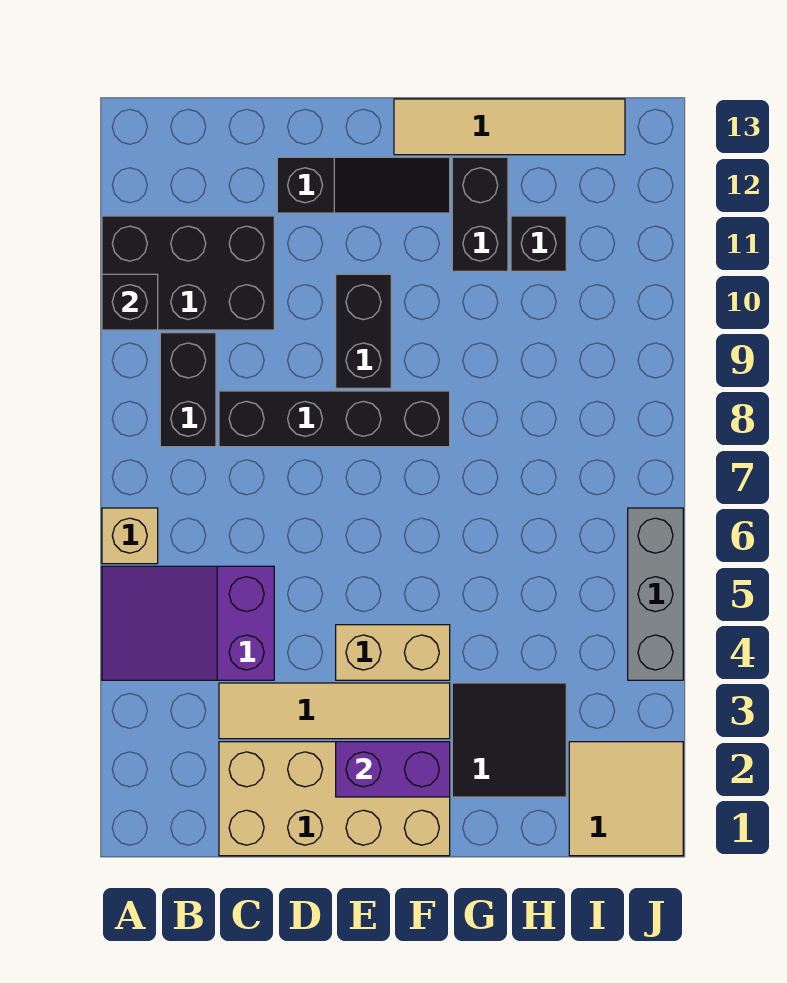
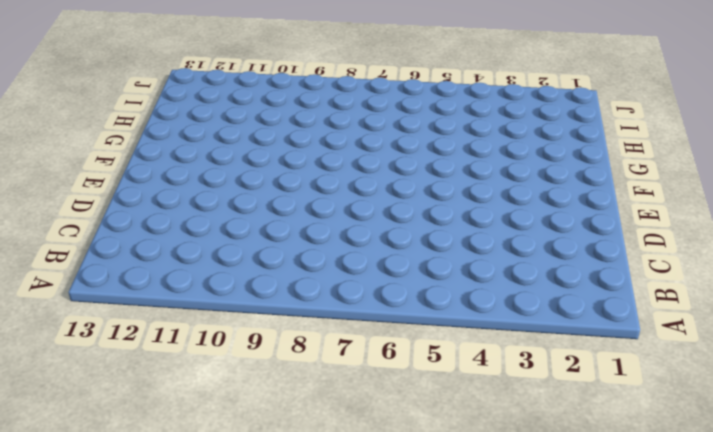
none -> purple slope A4:C5 level 1 top C
none -> tan brick A6 level 1
none -> black brick A10:C11 level 1

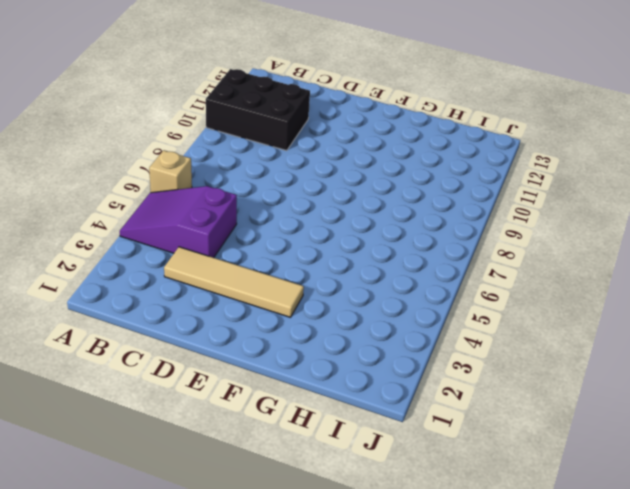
none -> black brick B8:B9 level 1
none -> tan brick C1:F2 level 1
none -> black brick C8:F8 level 1

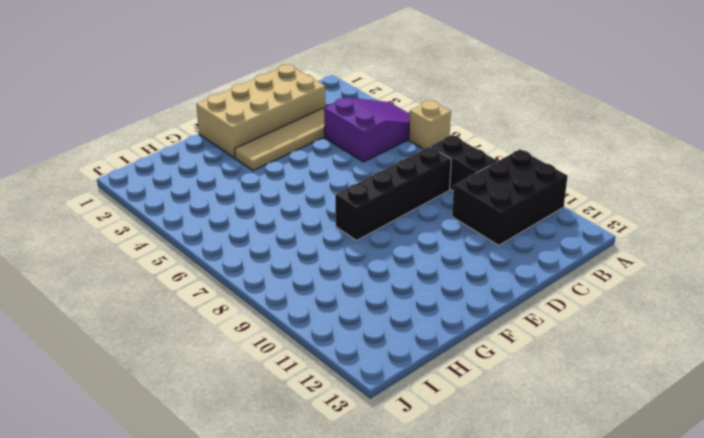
none -> black slope D12:F12 level 1 top D
none -> tan brick E4:F4 level 1
none -> black brick E9:E10 level 1

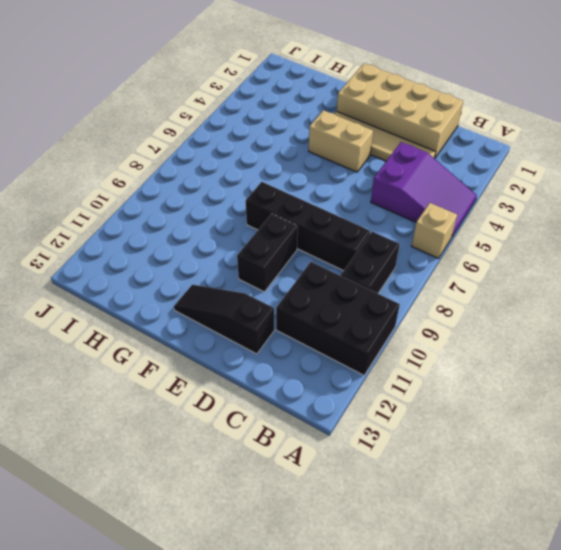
none -> tan tile F13:I13 level 1
none -> black tile G2:H3 level 1
none -> black brick G11:G12 level 1

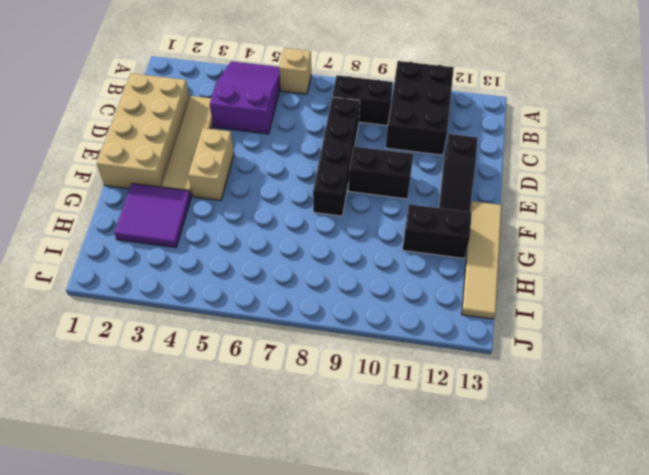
purple tile G2:H3 level 1 -> black tile G2:H3 level 1
none -> black brick H11 level 1
none -> tan tile I1:J2 level 1
none -> grey brick J4:J6 level 1

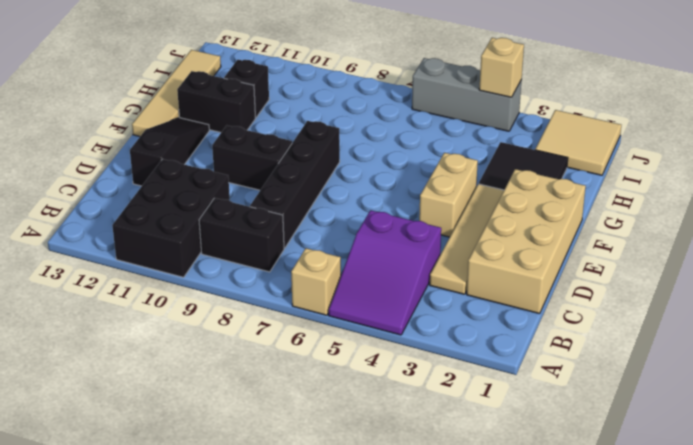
tan brick J4 level 2 -> none
none -> black brick A10 level 2
none -> purple brick E2:F2 level 2

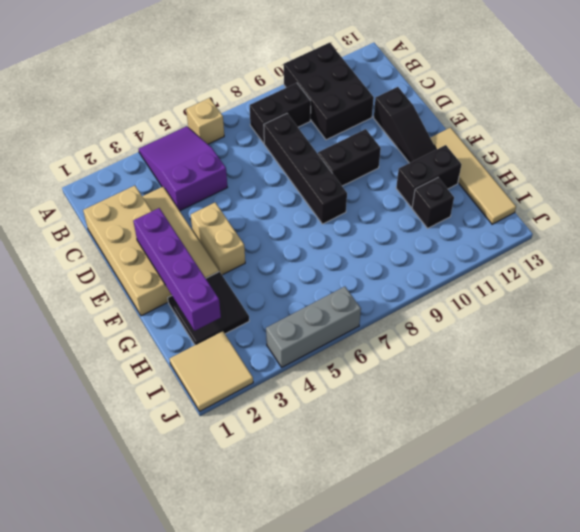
purple brick E2:H2 level 2 -> purple brick E2:F2 level 2
none -> black brick A10 level 2

